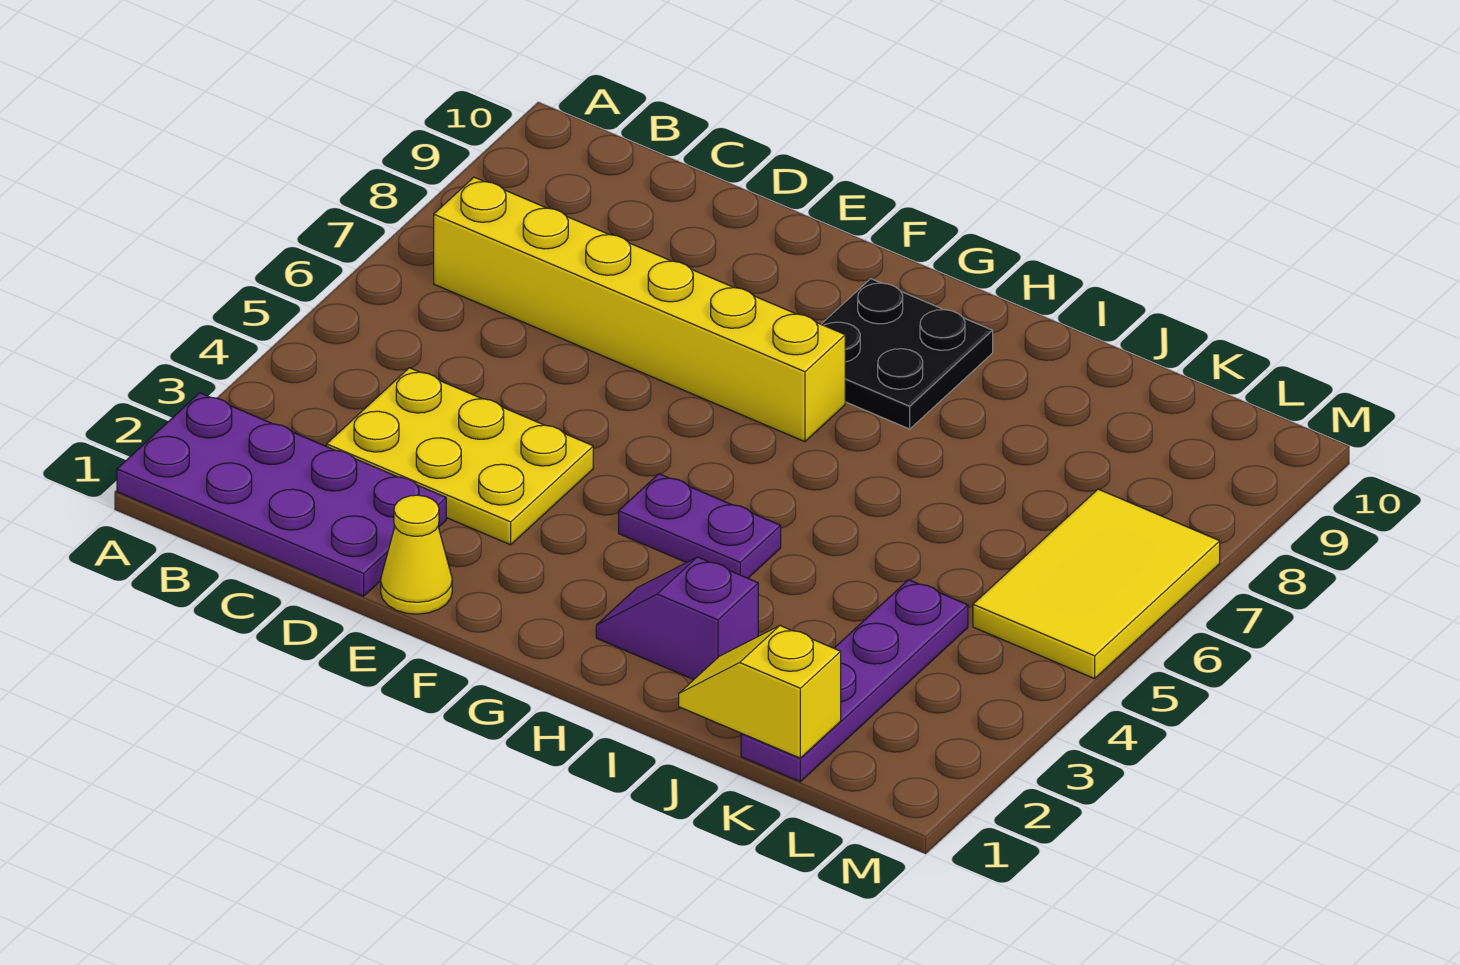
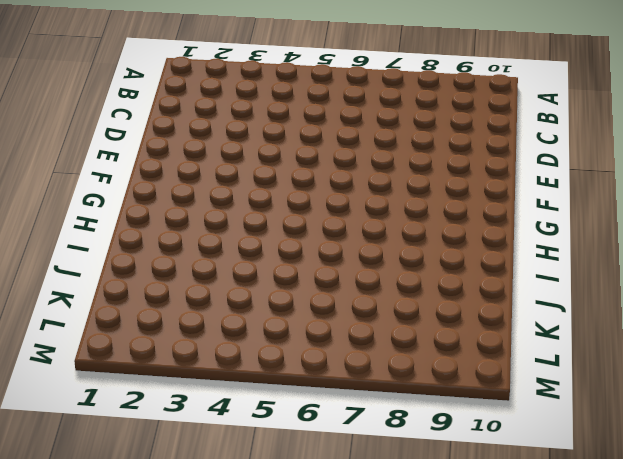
none -> purple plate A1:D2 level 1
none -> yellow brick B7:G7 level 1

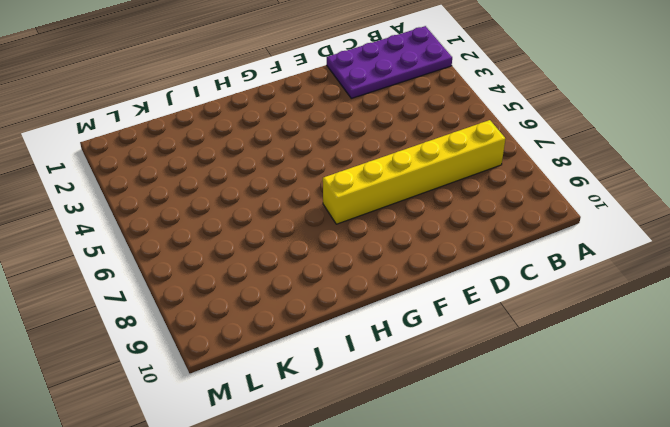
none -> yellow plate C3:E4 level 1
none -> yellow cone E1 level 1

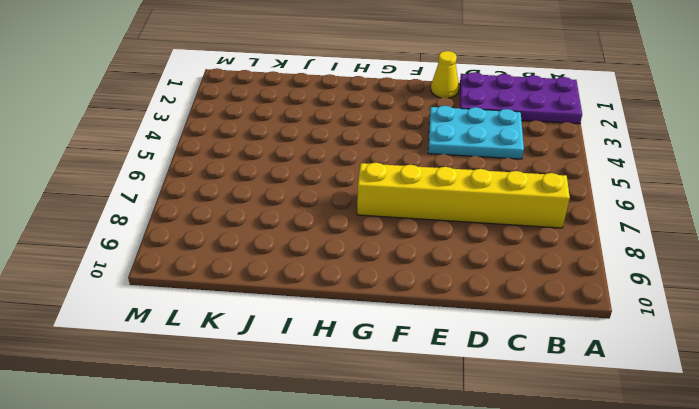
cyan plate C3:E4 level 1 -> yellow plate C3:E4 level 1
none -> purple plate G4:H4 level 1
none -> black plate G8:H9 level 1

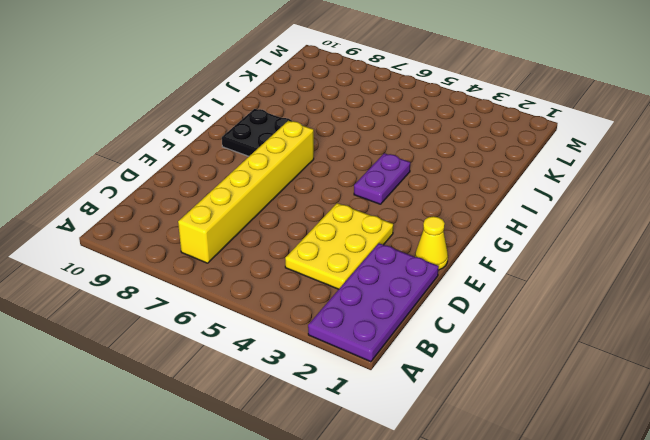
none -> purple slope H2:I2 level 1 top I
none -> purple plate K1:K4 level 1

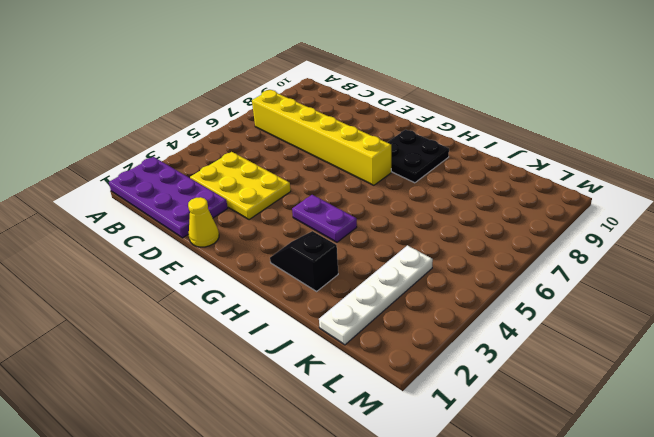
black slope H2:I2 level 1 top I -> purple slope H2:I2 level 1 top I
white plate K1:K4 level 1 -> purple plate K1:K4 level 1
none -> yellow tile L5:M7 level 1
none -> yellow slope J1:K1 level 2 top K

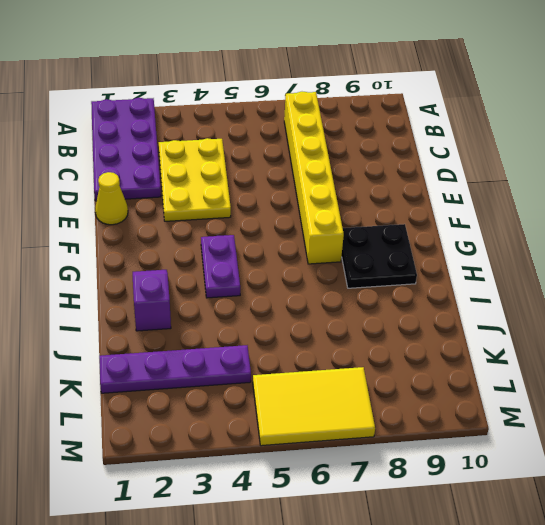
none -> yellow slope J1:K1 level 2 top K

